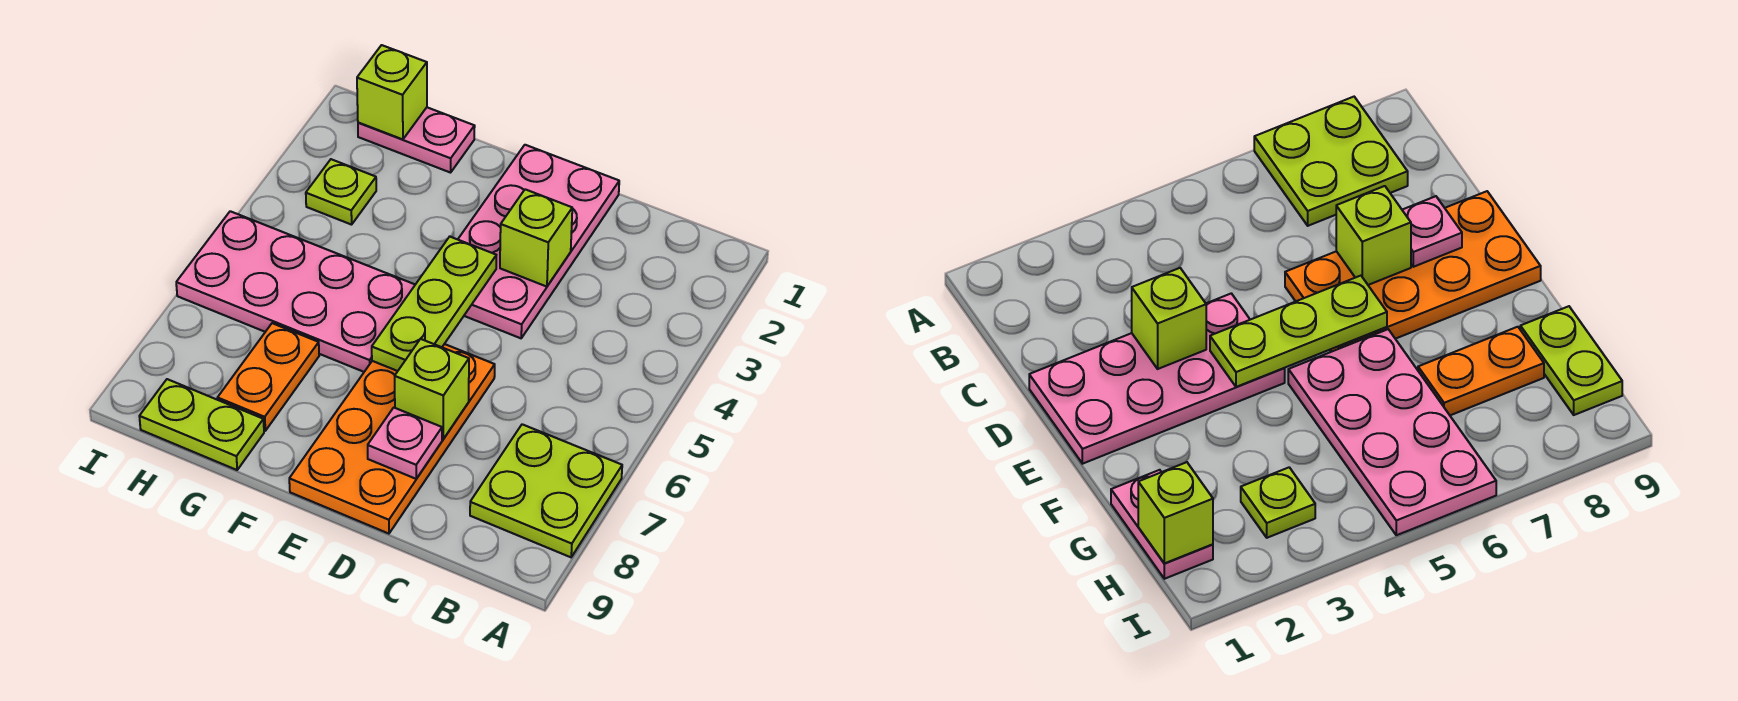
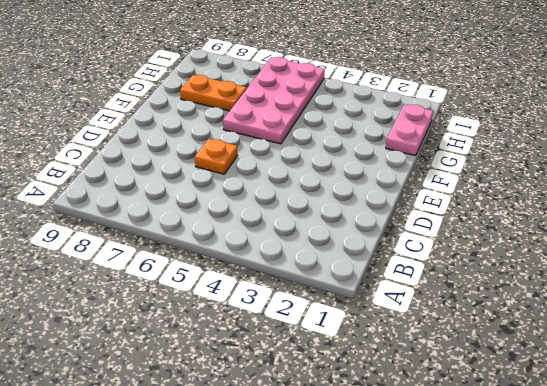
orange plate D6 level 1 -> orange plate D6:E9 level 1
none -> lime plate A7:B8 level 1
none -> pink plate D1:E4 level 1
none -> lime plate G9:H9 level 1

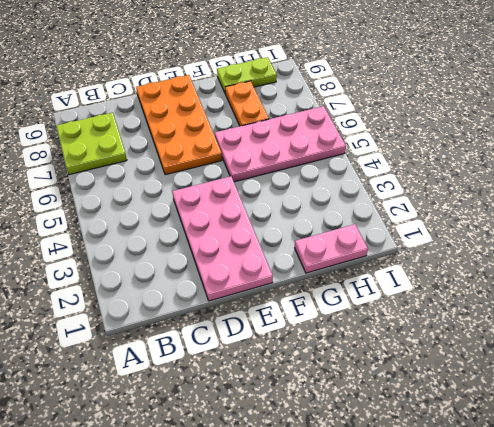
none -> lime plate H3 level 1
none -> lime brick D3 level 2
none -> lime brick D7 level 2

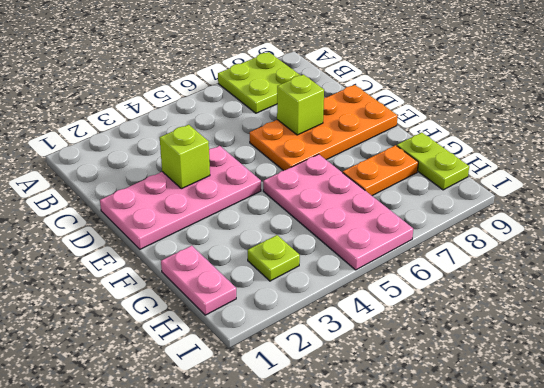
none -> pink plate D8 level 2
none -> lime plate E4:E6 level 2
none -> lime brick H1 level 2

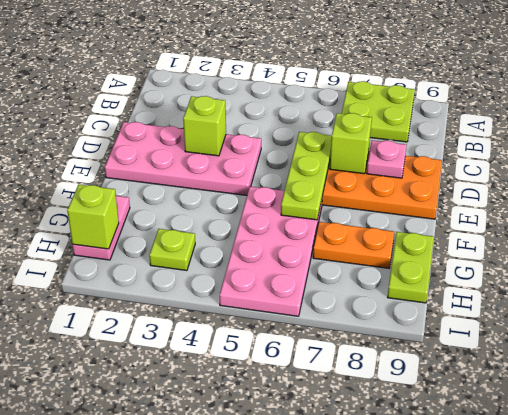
lime plate D6:F6 level 2 -> lime plate E4:E6 level 2

